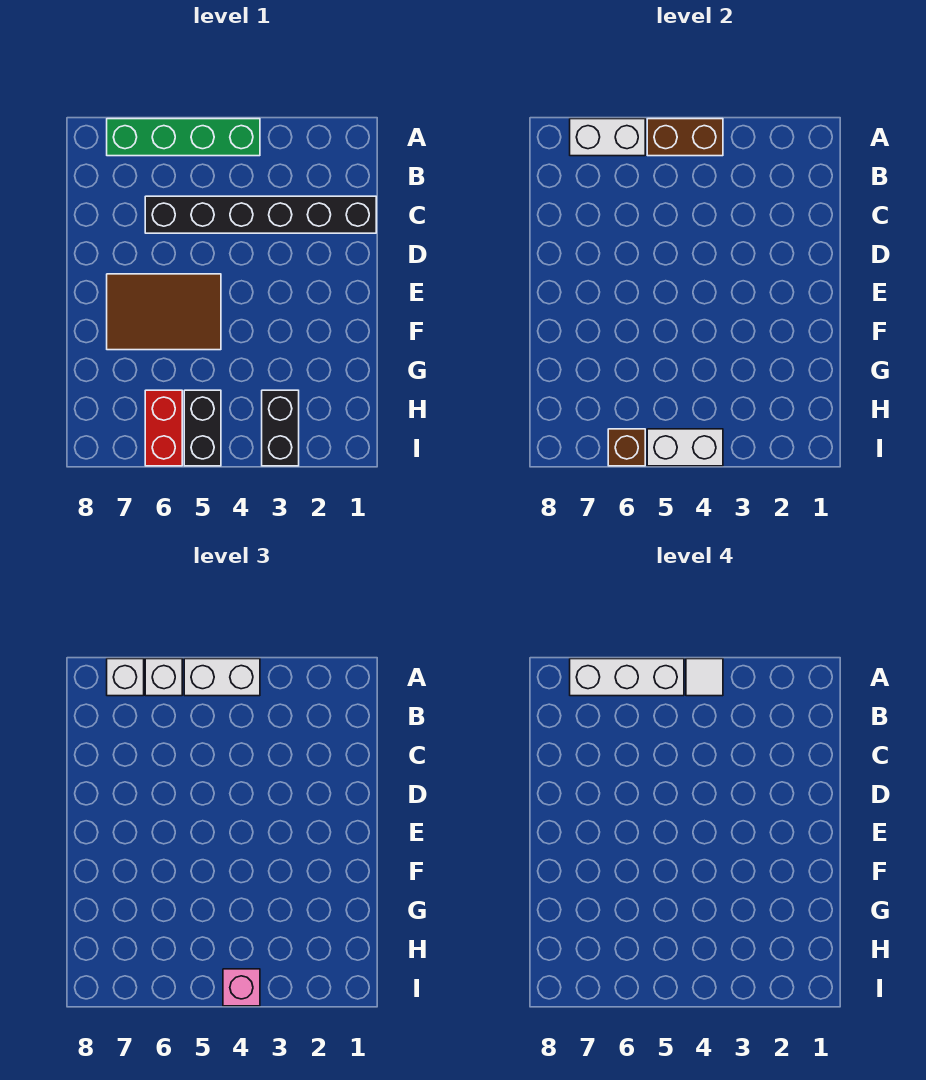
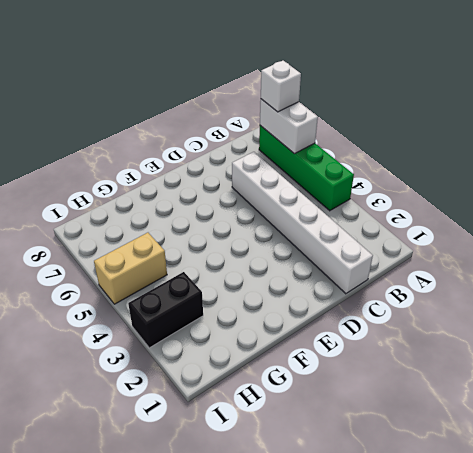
white brick C1:C6 level 1 -> black brick C1:C6 level 1
tan brick H5:I5 level 1 -> black brick H5:I5 level 1
none -> brown tile E5:F7 level 1
none -> red brick H6:I6 level 1
none -> brown brick A4:A5 level 2

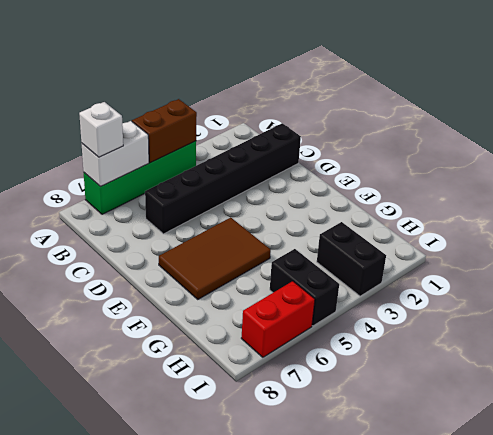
red brick I6:I7 level 1 -> red brick H6:I6 level 1
none -> white brick I4:I5 level 2
none -> brown brick I6 level 2
none -> white brick A4:A5 level 3

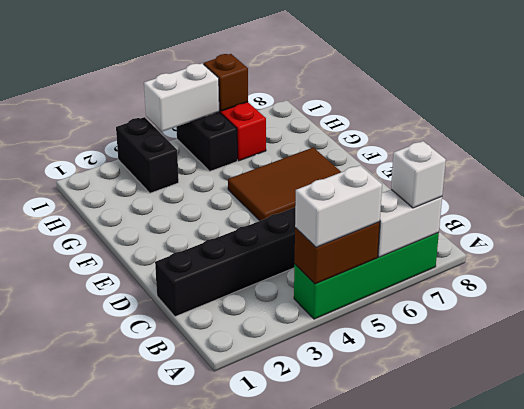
none -> white brick A6 level 3
none -> pink brick I4 level 3
none -> white tile A4 level 4

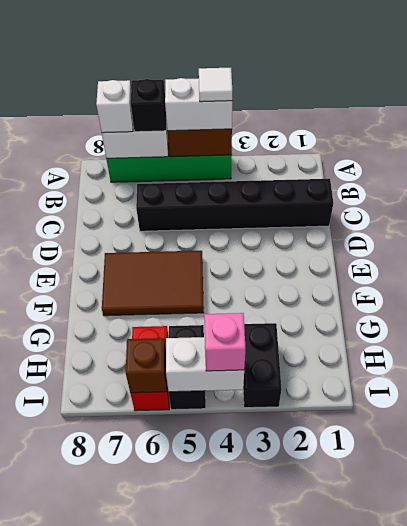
black brick A6 level 3 -> white brick A6 level 3
none -> white brick A5:A7 level 4

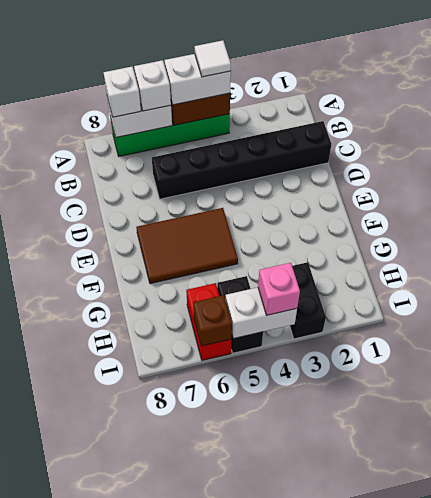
none -> white brick A5:A7 level 4

